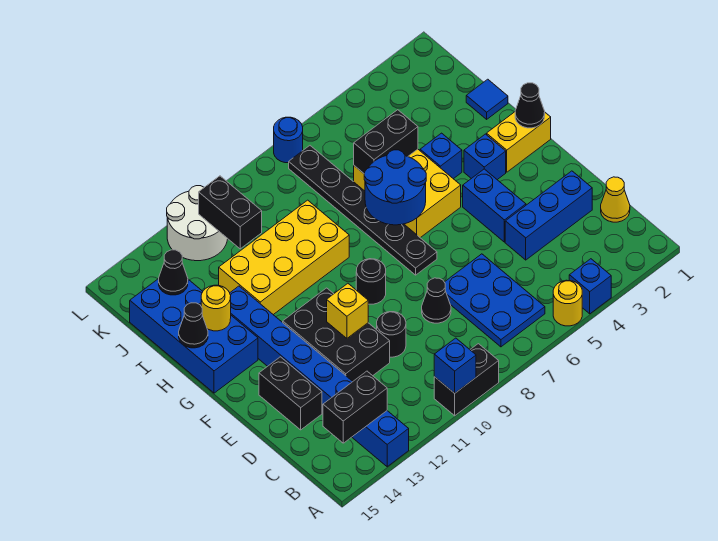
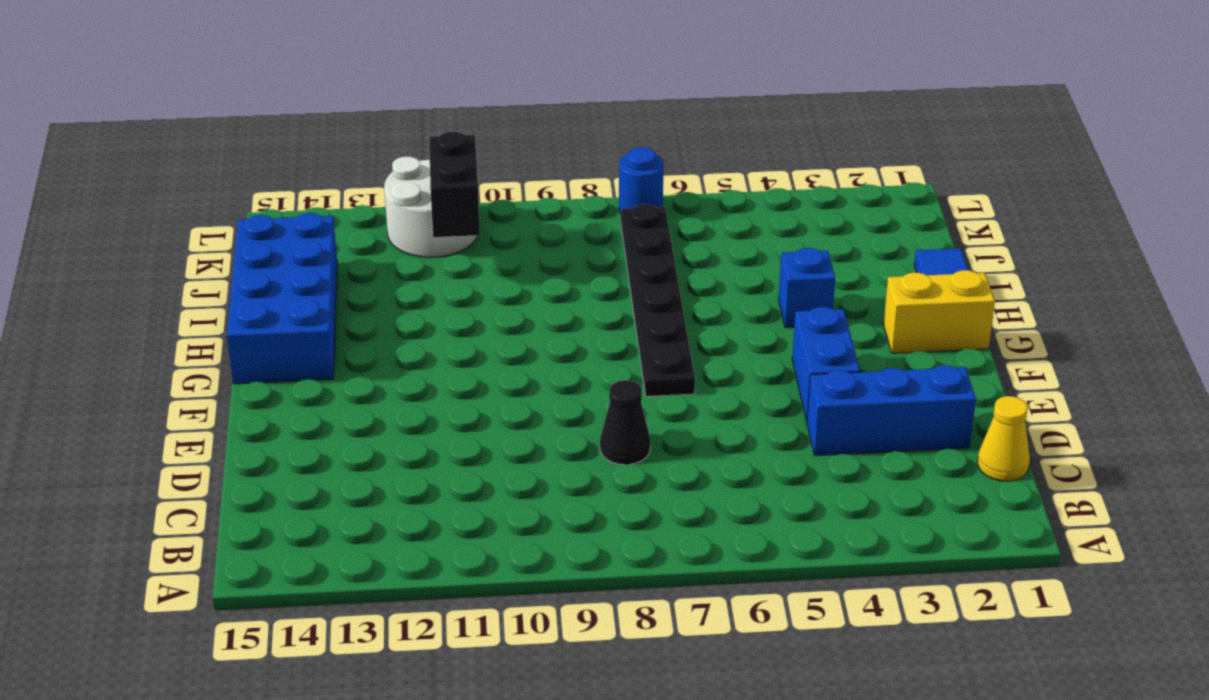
none -> blue brick A4 level 1
none -> yellow round brick A5 level 1
none -> black brick A9:A10 level 1
none -> blue brick A13:H13 level 1

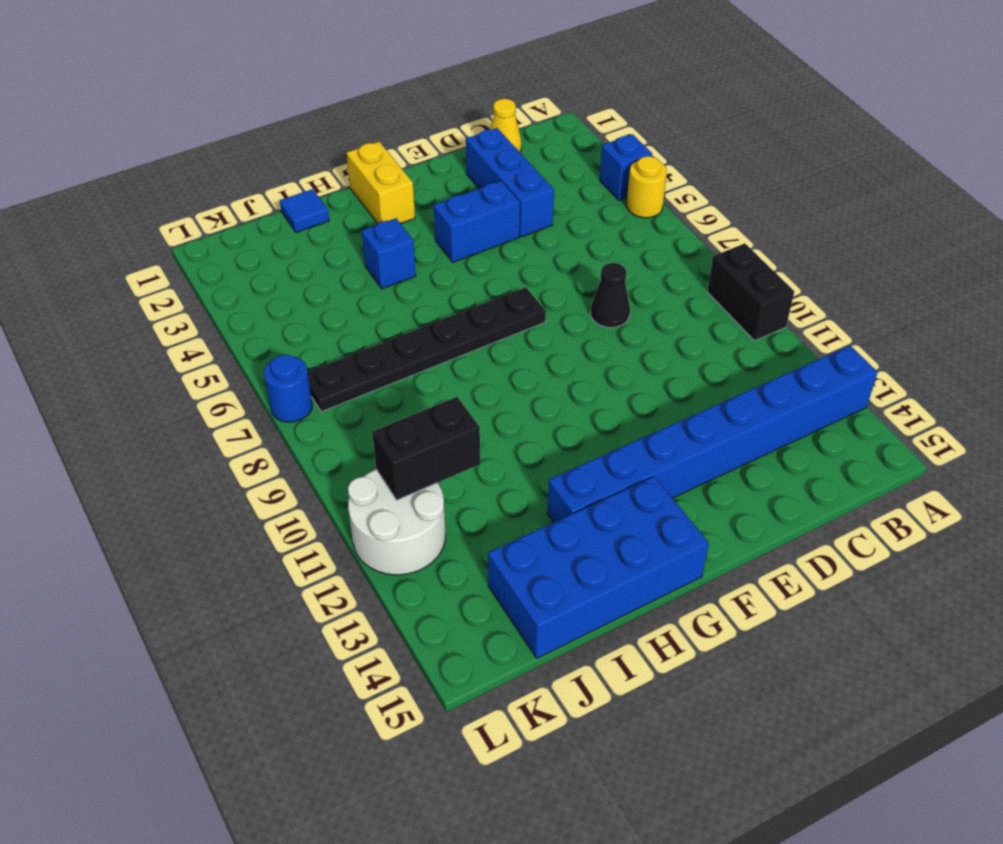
none -> blue plate B6:D7 level 1
none -> black round brick D10 level 1
none -> black brick D11:F12 level 1
none -> black brick D14:E14 level 1

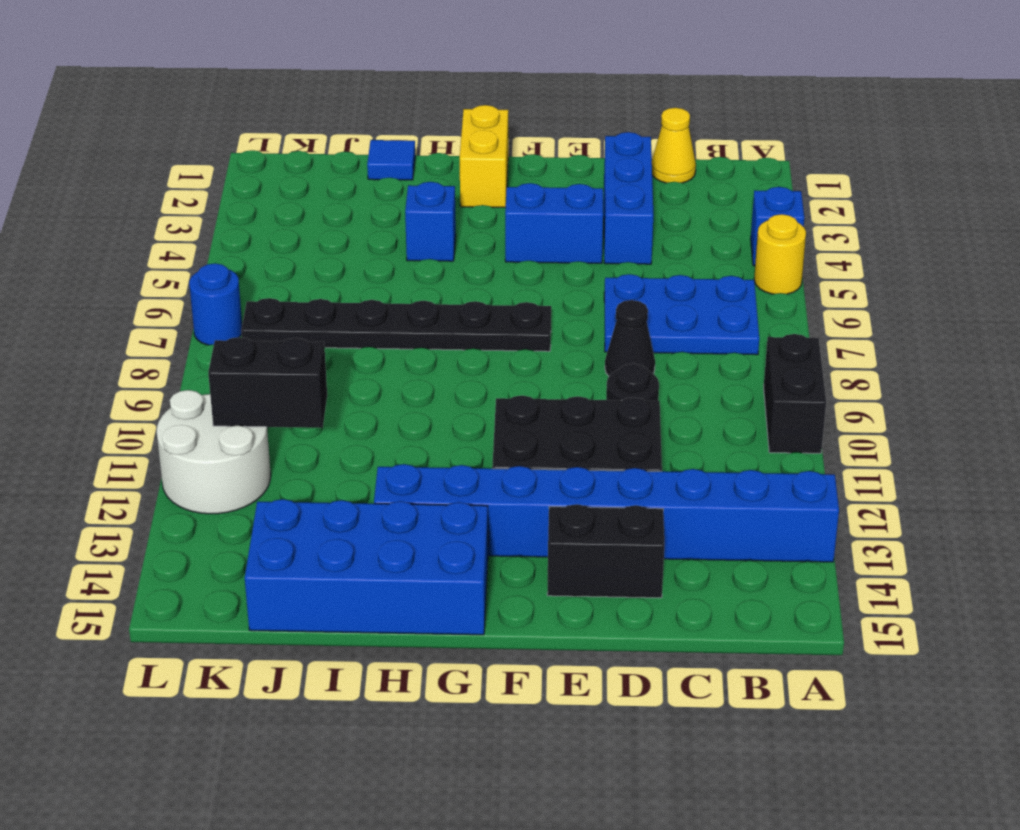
none -> black round brick F9 level 1
none -> blue brick G3 level 1
none -> yellow brick G5:I6 level 1
none -> yellow brick H9:I12 level 1

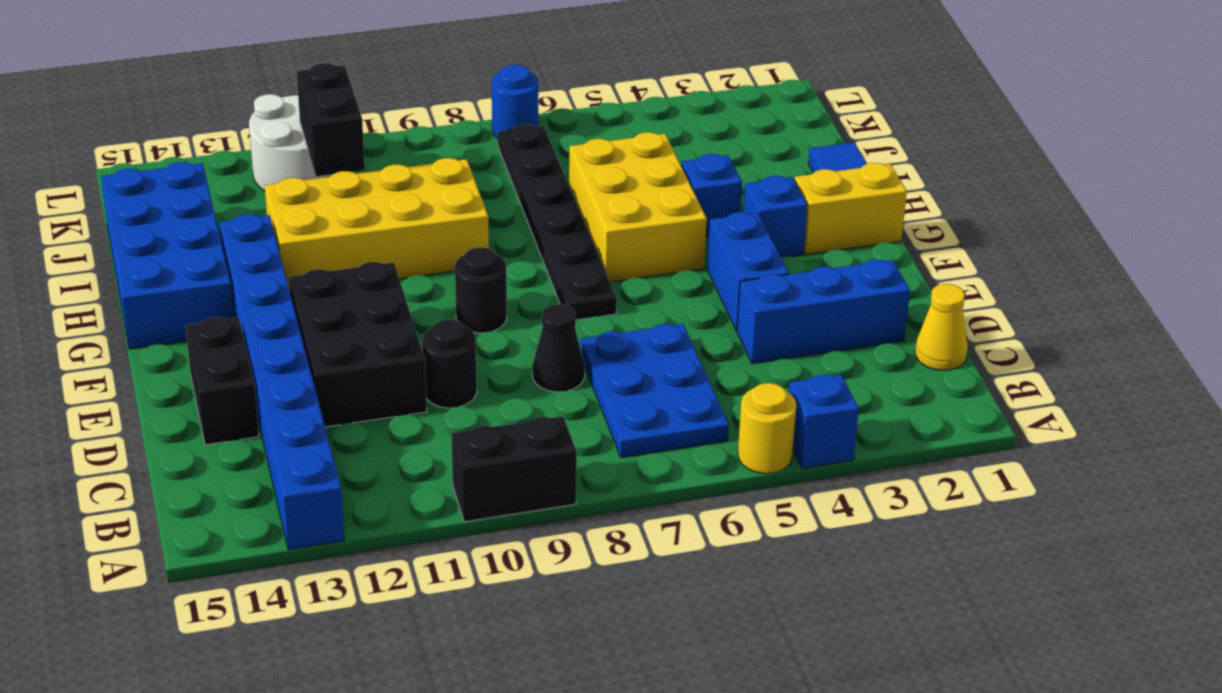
none -> blue brick A10 level 2
none -> black brick B13:B14 level 2
none -> yellow brick E11 level 2
none -> black cone G1 level 2

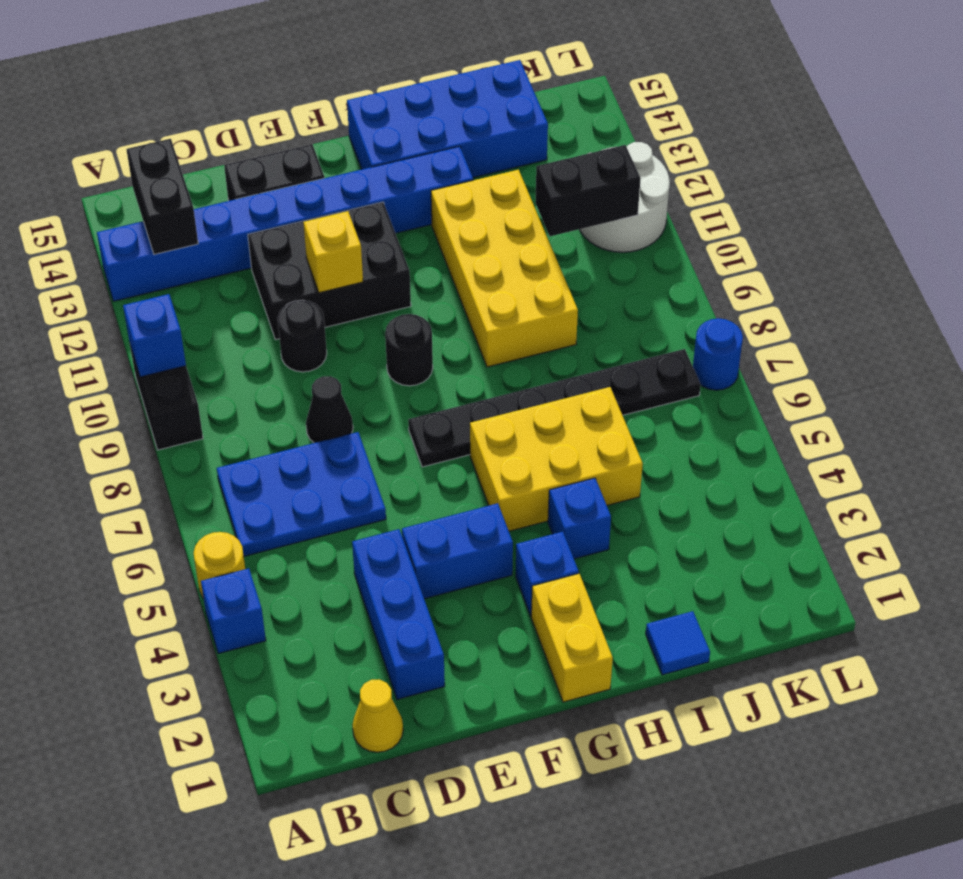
none -> black cone G1 level 2
none -> blue round brick G6:H7 level 2
none -> yellow round brick H14 level 2
none -> black cone H15 level 2

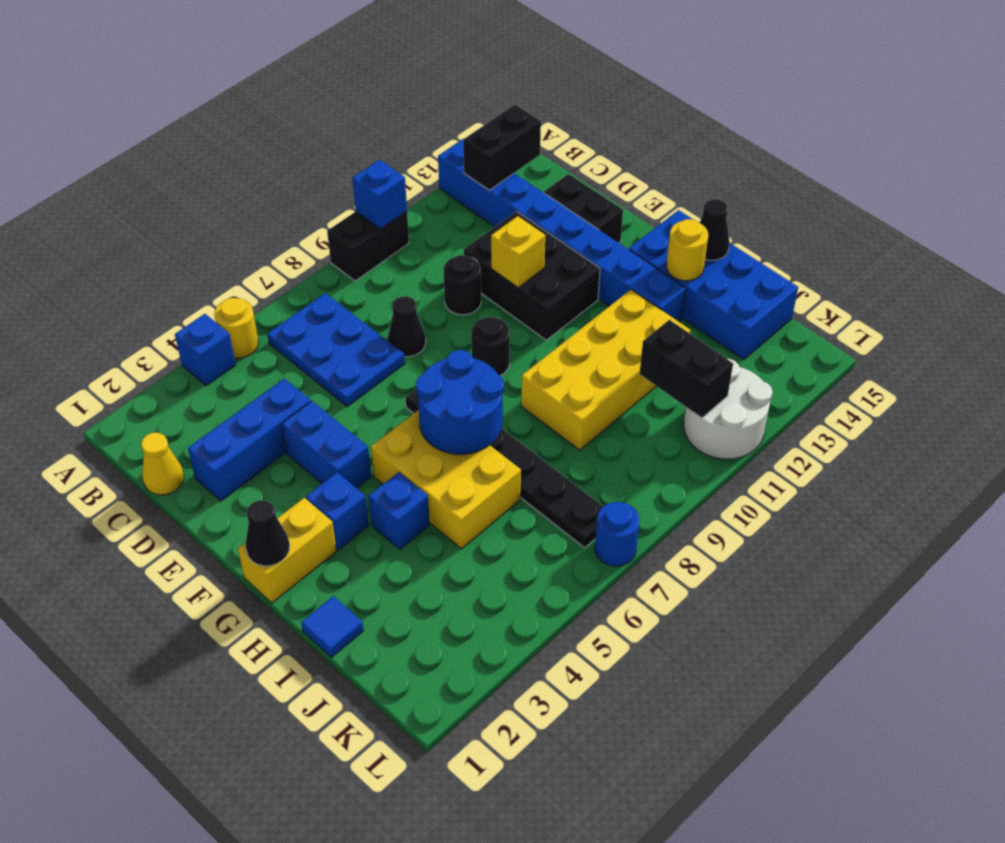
none -> black brick I5:I6 level 2
none -> black cone J14 level 2

